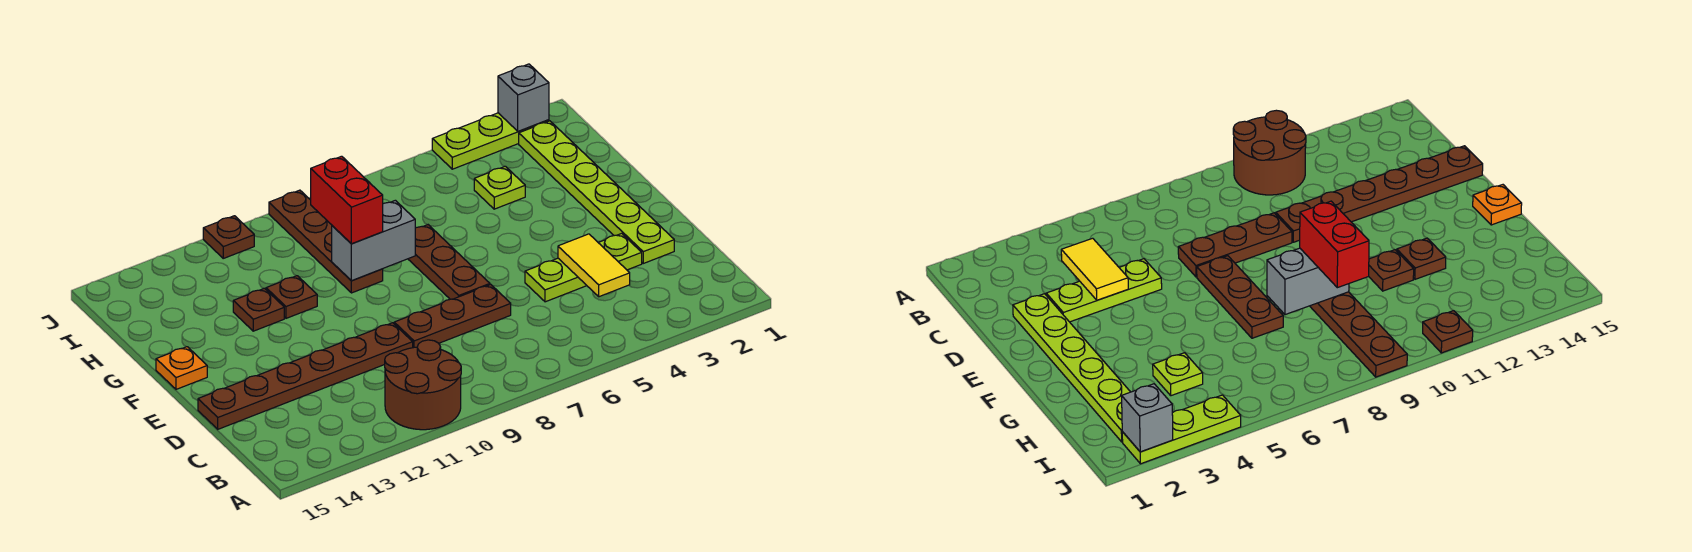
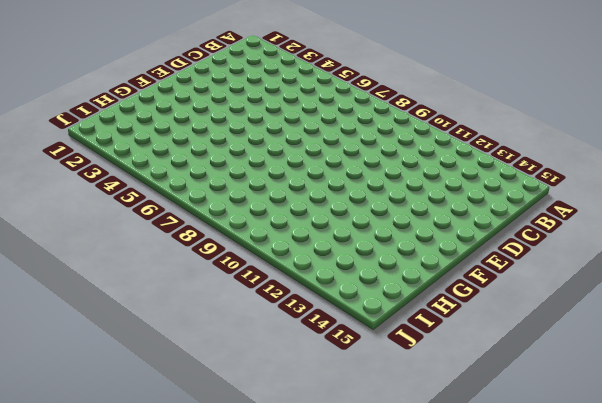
none -> brown round brick A10:B11 level 1
none -> lime plate D2:I2 level 1
none -> lime plate D3:D5 level 1

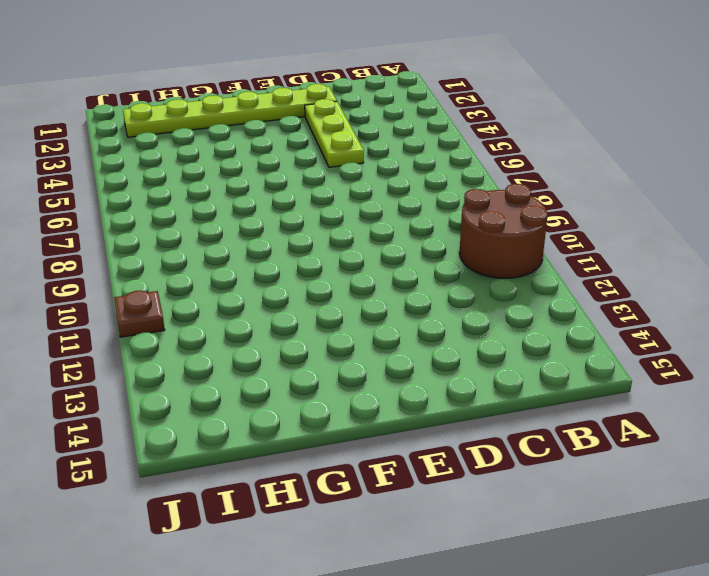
none -> brown plate D7:D9 level 1
none -> brown plate D10:D15 level 1
none -> brown plate E7:G7 level 1

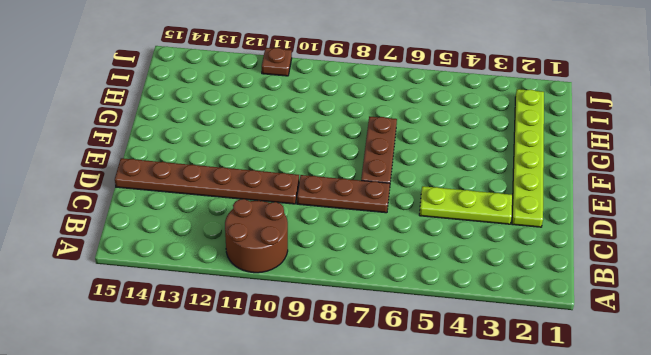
none -> orange plate F15 level 1
none -> brown plate G9:J9 level 1
none -> brown plate G11 level 1

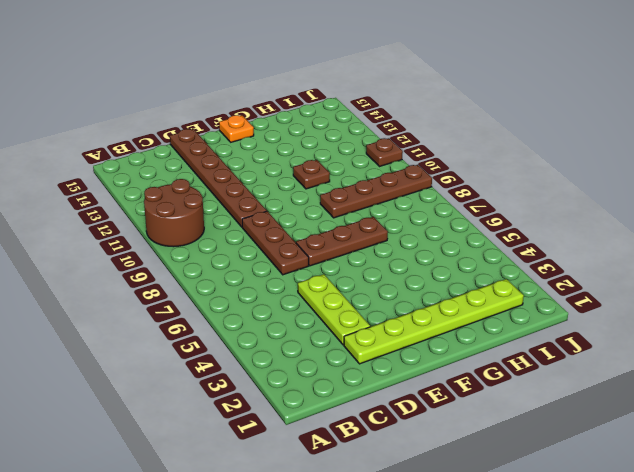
none -> brown plate G12 level 1
none -> lime plate H4 level 1
none -> lime plate J2:J4 level 1

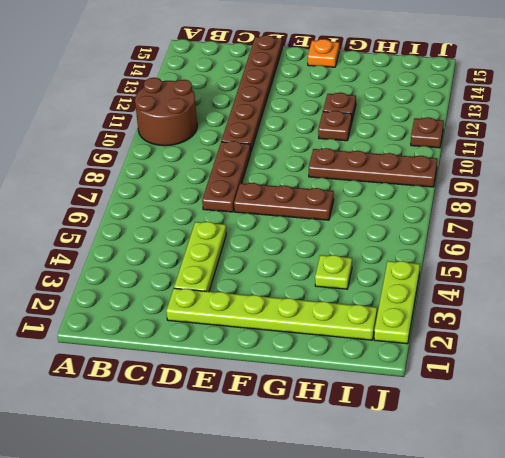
none -> yellow tile C4:D4 level 2
none -> grey brick G8:G9 level 2
none -> grey brick J2 level 2

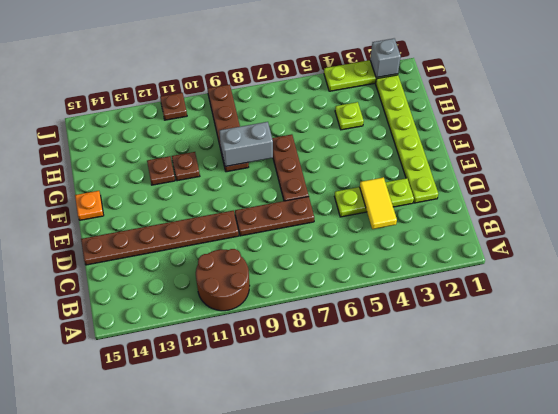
none -> red brick G9:H9 level 3

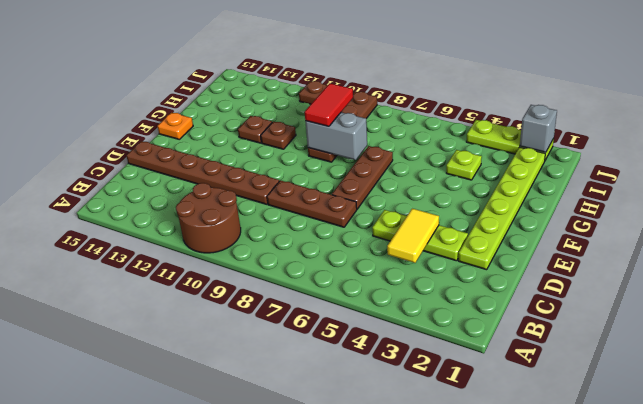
red tile G9:H9 level 3 -> red brick G9:H9 level 3

